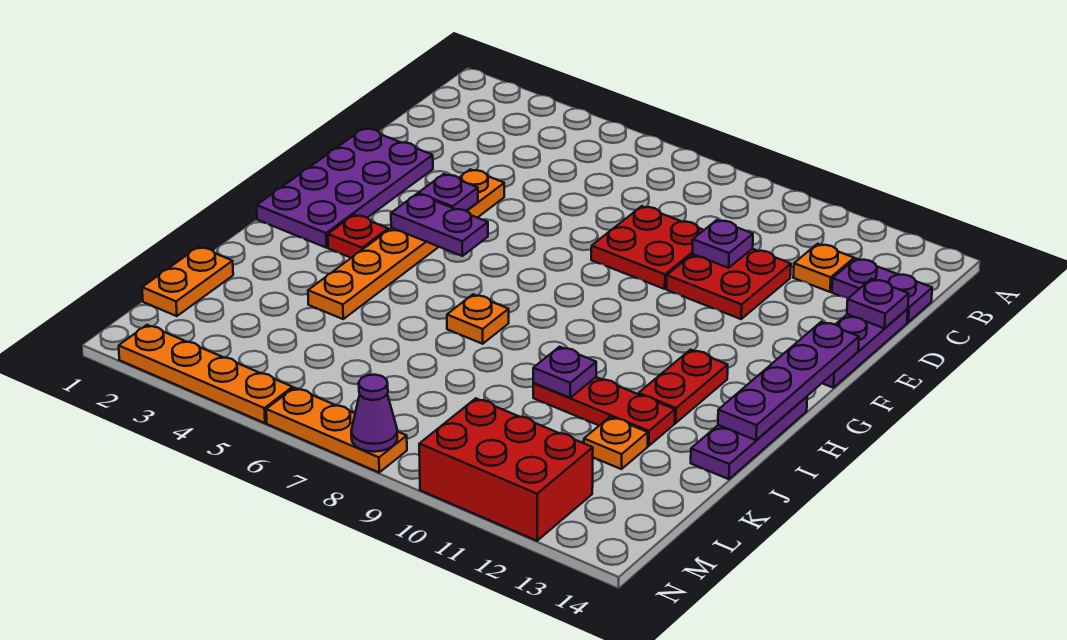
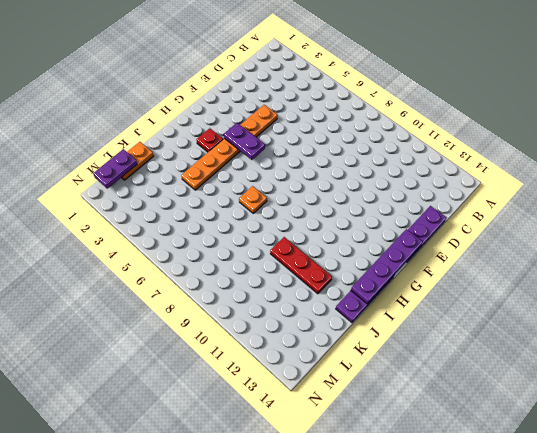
purple plate L1:M1 level 2 -> purple plate C13:C14 level 1
none -> orange plate C12 level 1
none -> red plate D8:E9 level 1
none -> red plate D10:E11 level 1

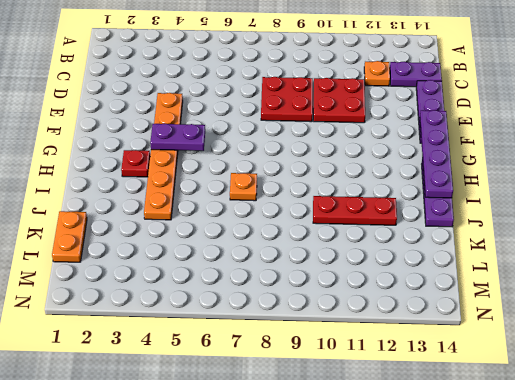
none -> purple plate E1:H2 level 1
none -> red plate H12:I12 level 1
none -> orange plate K12 level 1

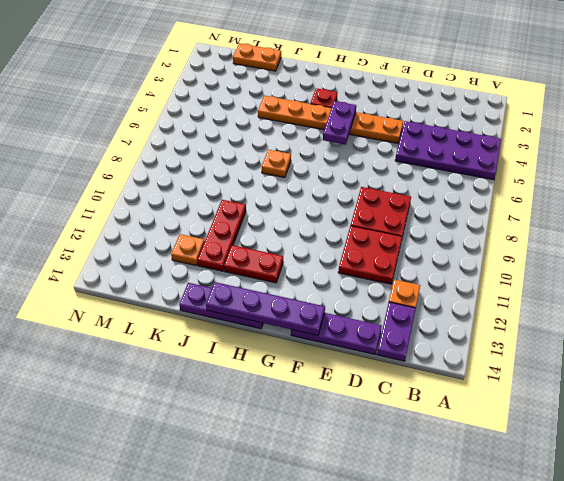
purple plate A4:D5 level 1 -> purple plate E1:H2 level 1
none -> red brick M10:N12 level 1
none -> orange plate N2:N5 level 1
none -> orange plate N6:N8 level 1

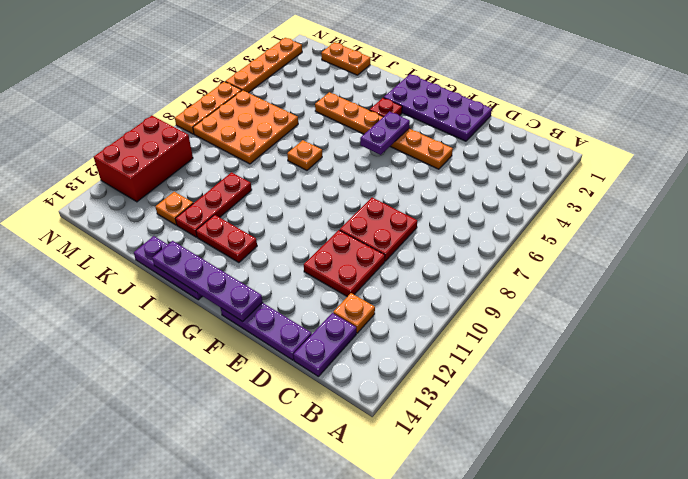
orange plate K6:M8 level 1 -> none
none -> purple plate D10 level 2
none -> purple plate D14 level 2
none -> purple plate F4 level 2

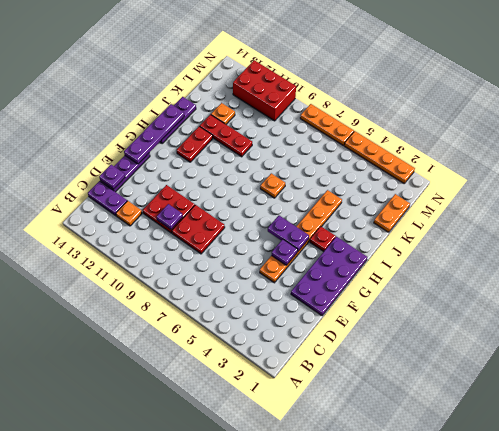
none -> purple plate J10 level 2
none -> purple cone N8 level 2

